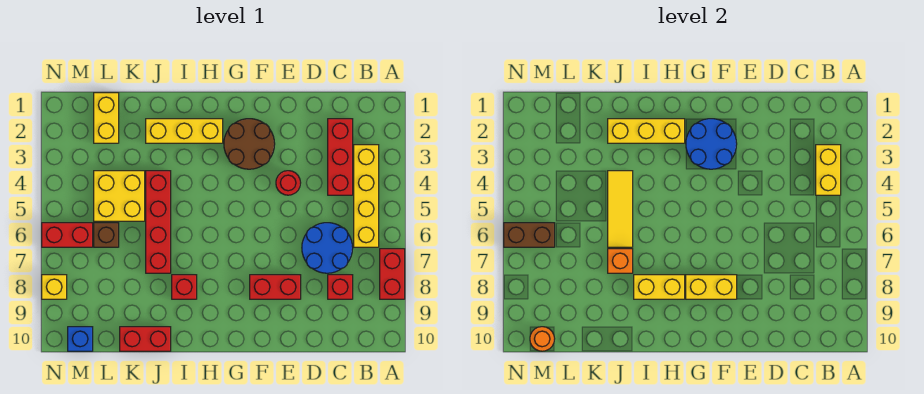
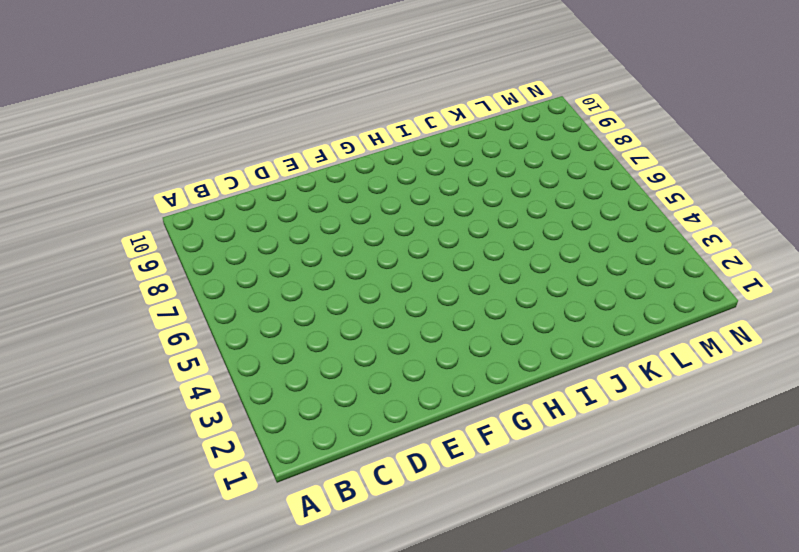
none -> red brick A7:A8 level 1
none -> yellow brick B3:B6 level 1
none -> red brick C2:C4 level 1

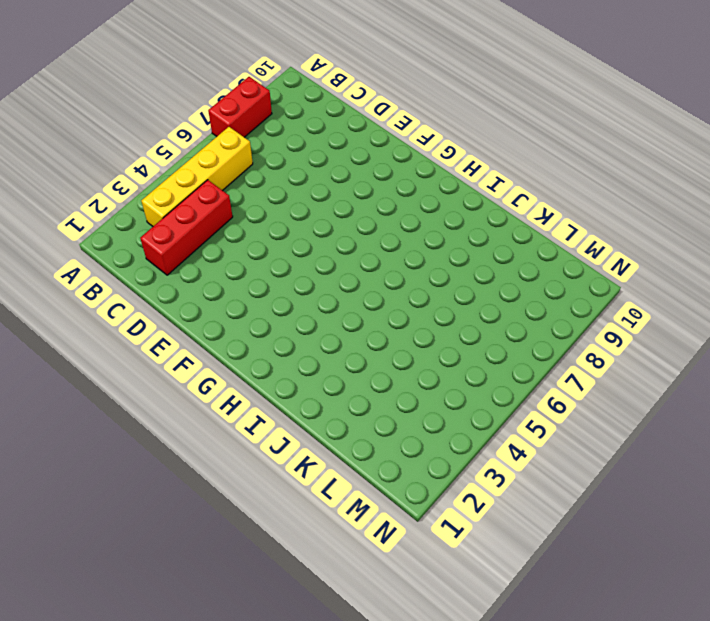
none -> blue round brick C6:D7 level 1
none -> red brick C8 level 1
none -> red round brick E4 level 1

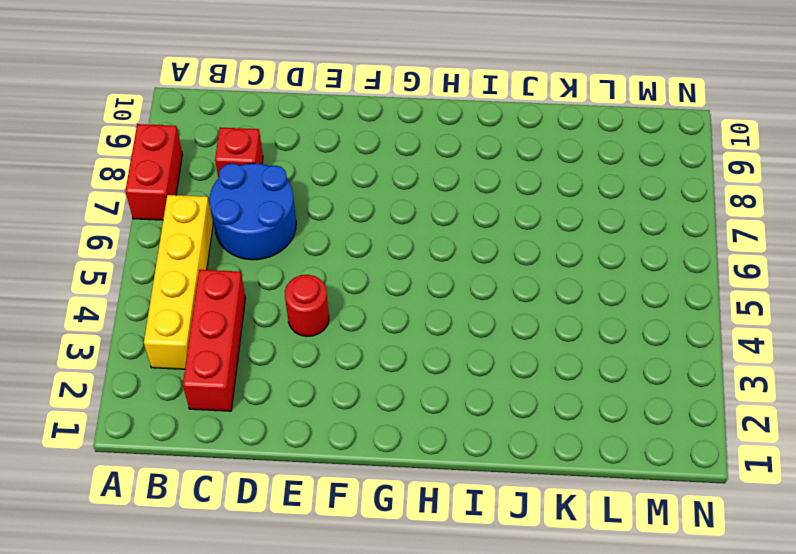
none -> red brick E8:F8 level 1
none -> brown round brick F2:G3 level 1
none -> yellow brick H2:J2 level 1

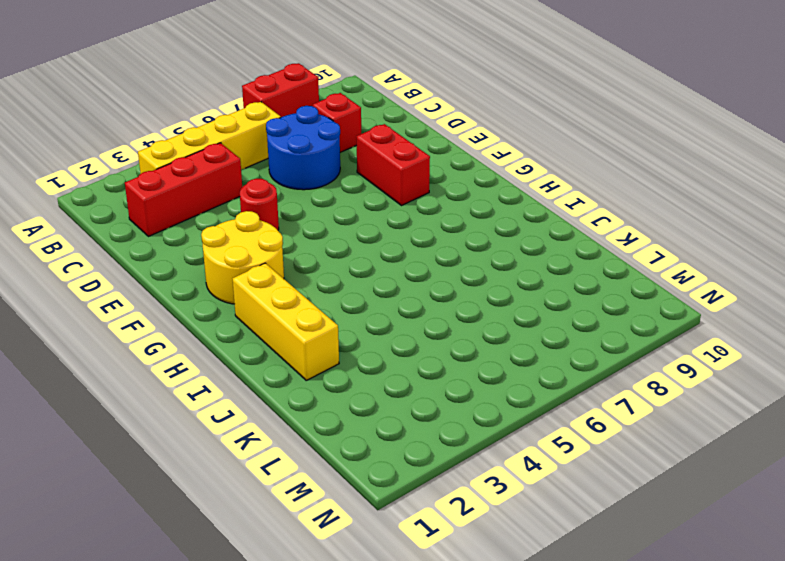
yellow round brick F2:G3 level 1 -> brown round brick F2:G3 level 1
none -> red brick I8 level 1
none -> red brick J4:J7 level 1
none -> red brick J10:K10 level 1

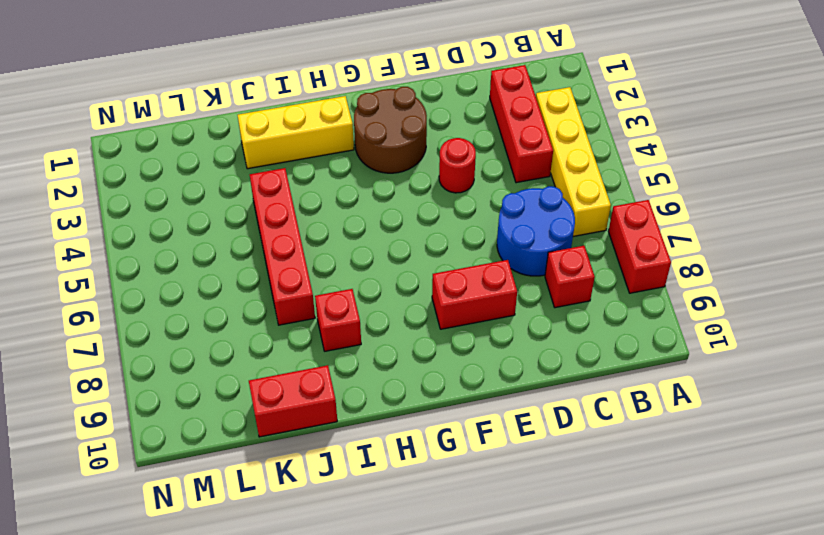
none -> yellow brick K4:L5 level 1
none -> yellow brick L1:L2 level 1
none -> brown brick L6 level 1

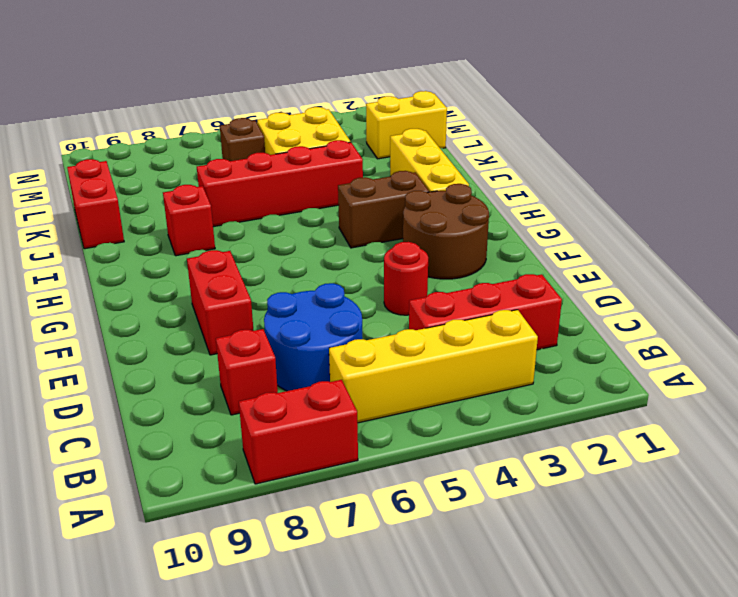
brown brick H3:H4 level 1 -> brown brick M6:N6 level 2
none -> red brick M6:N6 level 1
none -> blue brick M10 level 1
none -> yellow brick N8 level 1

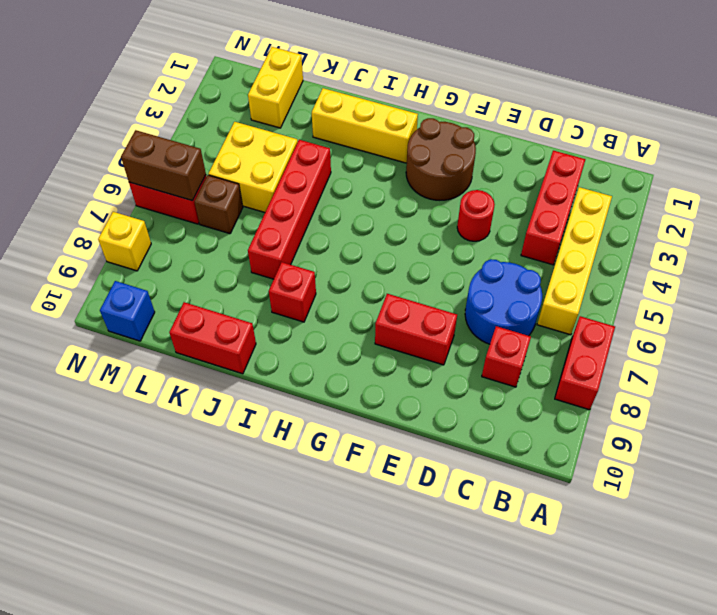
none -> yellow brick B3:B4 level 2
none -> blue round brick F2:G3 level 2
none -> yellow brick F8:G8 level 2

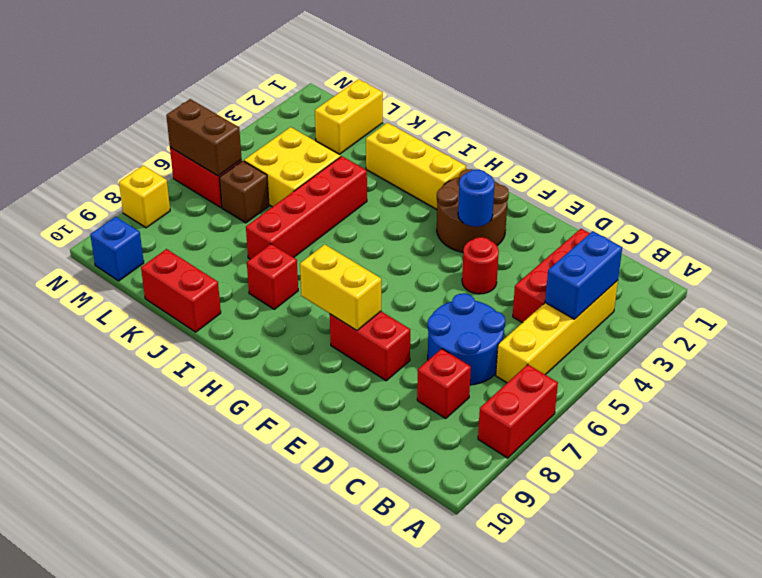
blue brick B3:B4 level 2 -> yellow brick B3:B4 level 2
blue round brick F3 level 2 -> blue round brick F2:G3 level 2
none -> yellow brick H2:J2 level 2
none -> yellow brick H8:I8 level 2
none -> yellow tile J4:J6 level 2

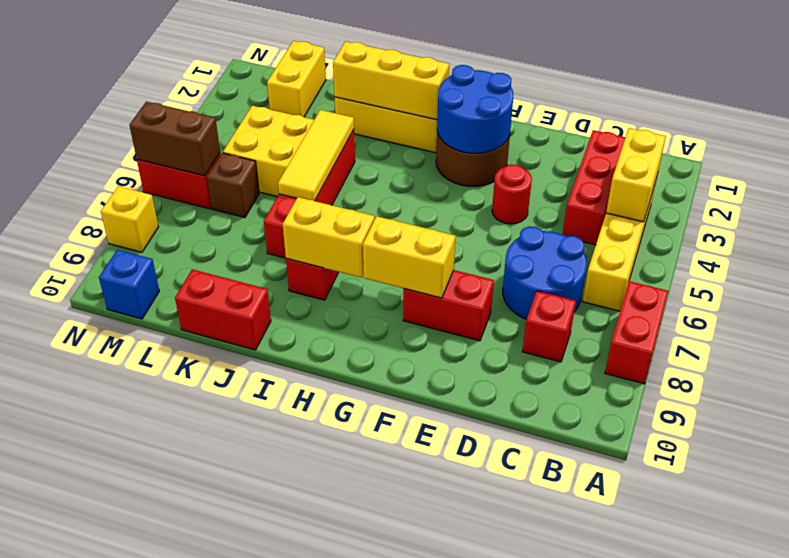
none -> orange brick J7 level 2
none -> orange round brick M10 level 2

